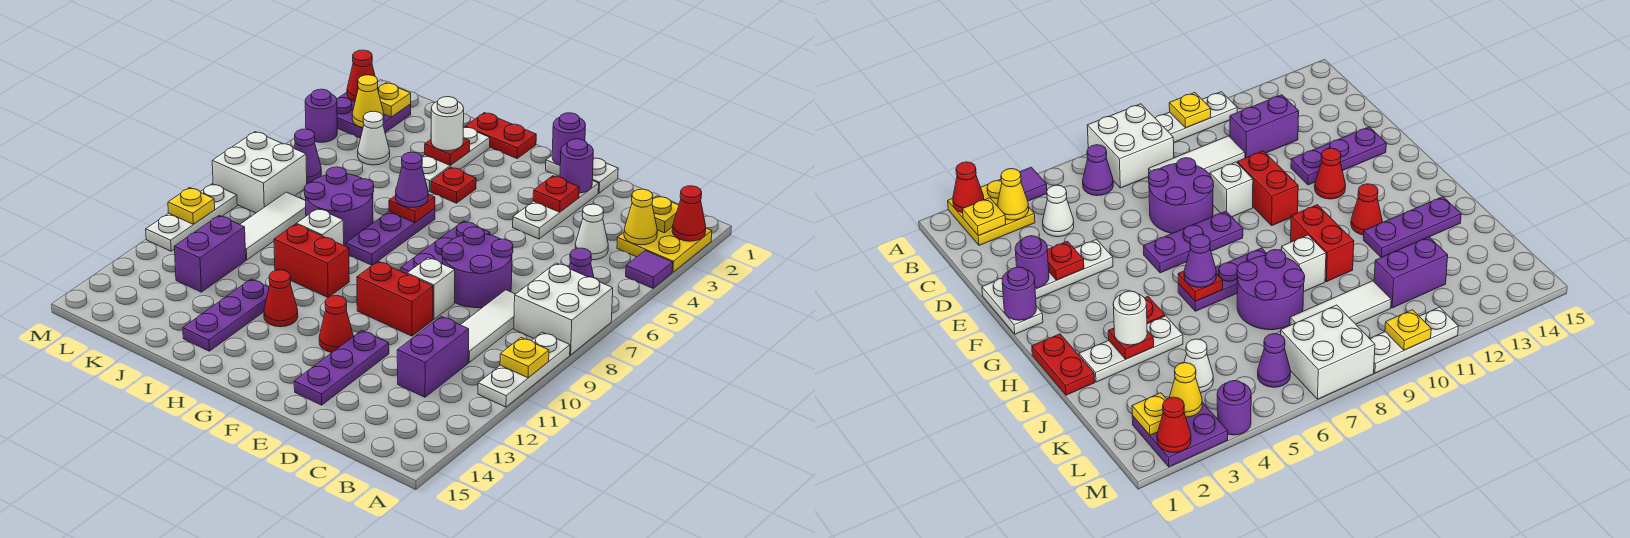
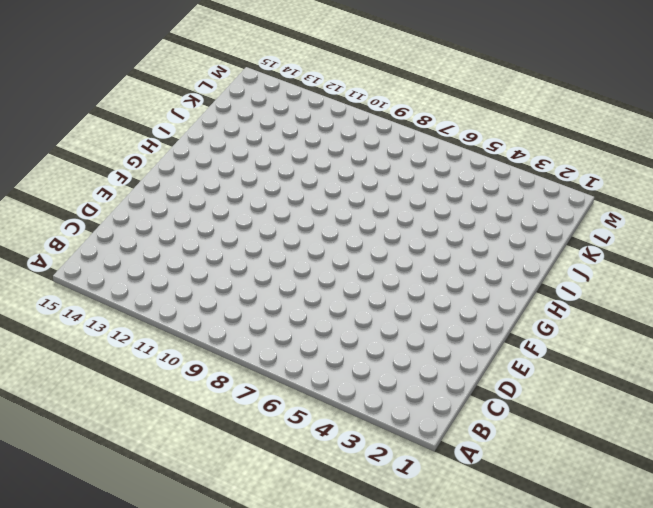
none -> yellow plate A2:B3 level 1
none -> purple tile A4 level 1
none -> white brick A7:B8 level 1
none -> white plate A9:A11 level 1

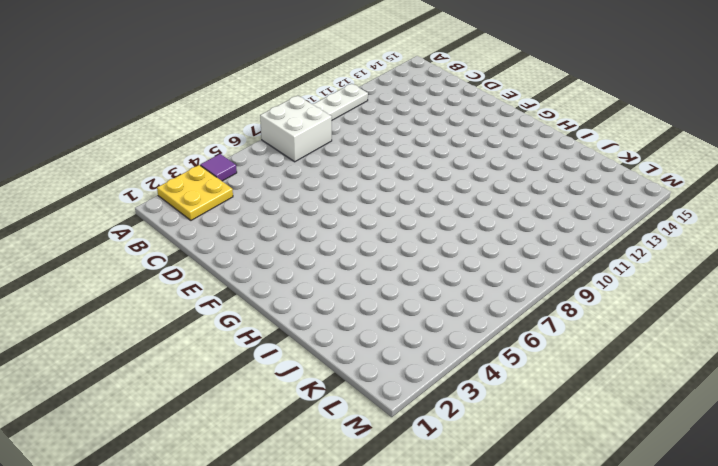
none -> purple cone B6 level 1
none -> white cone C4 level 1
none -> white tile C8:C10 level 1
none -> purple brick C11:C12 level 1

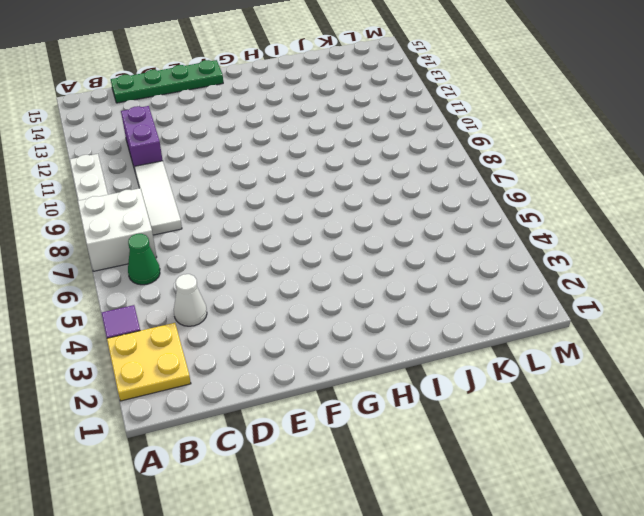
green cone B6 level 1 -> purple cone B6 level 1
green plate C15:F15 level 1 -> none
none -> purple round brick D7:E8 level 1
none -> white plate E1:F1 level 1
none -> white plate E2:E4 level 1
none -> white brick E9 level 1

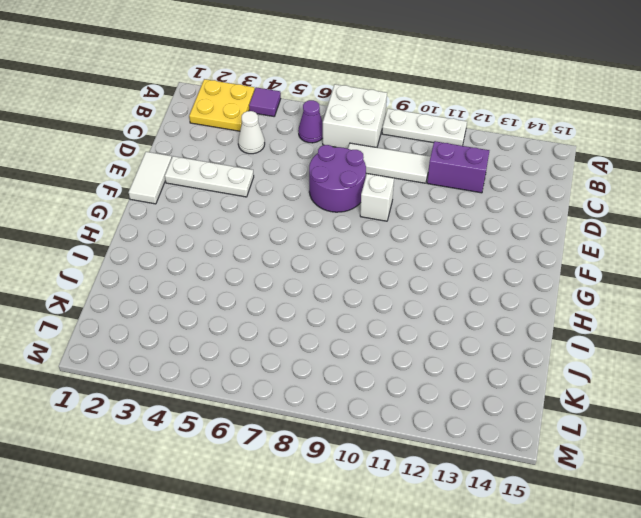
white tile E1:F1 level 1 -> white plate E1:F1 level 1
none -> red brick E10:F10 level 1
none -> purple plate E12:E14 level 1
none -> purple plate F6:F8 level 1
none -> red cone F12 level 1

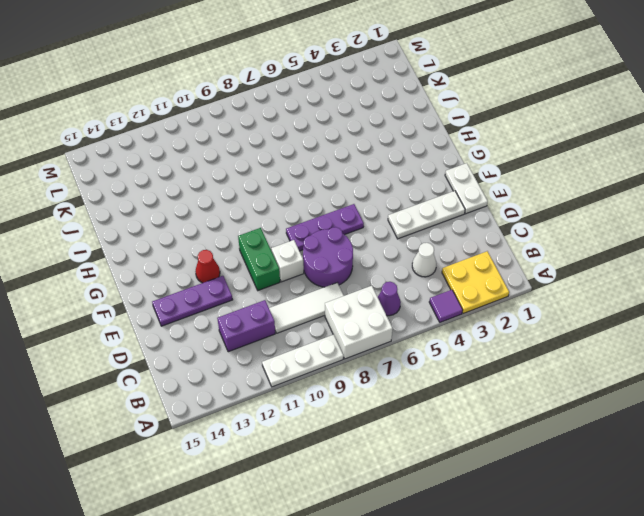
green brick E10:F10 level 1 -> red brick E10:F10 level 1
none -> red plate H1:I1 level 1
none -> red plate H4 level 1
none -> purple plate H6:H8 level 1
none -> red brick H10:I10 level 1

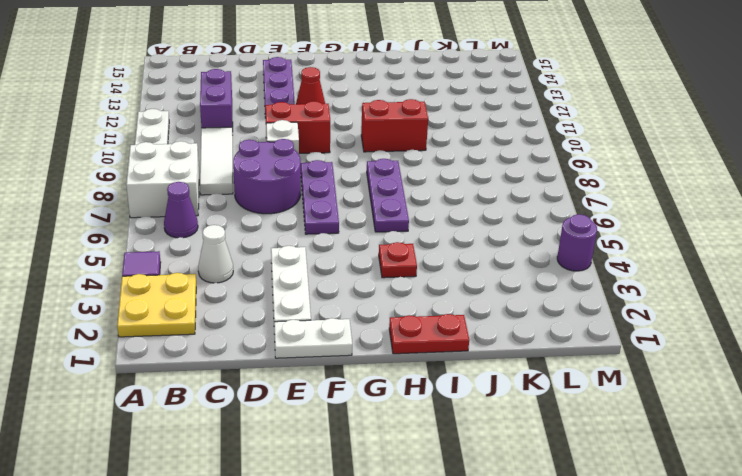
none -> red cone H12 level 1
none -> white plate I2:I4 level 1
none -> purple round brick I7:J8 level 1
none -> white brick I9 level 1

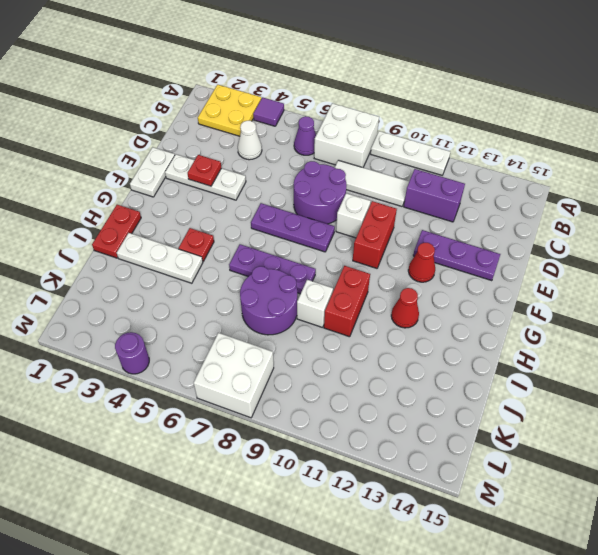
none -> purple plate I12:I14 level 1
none -> white cone K4 level 1
none -> white tile K8:K10 level 1
none -> purple brick K11:K12 level 1

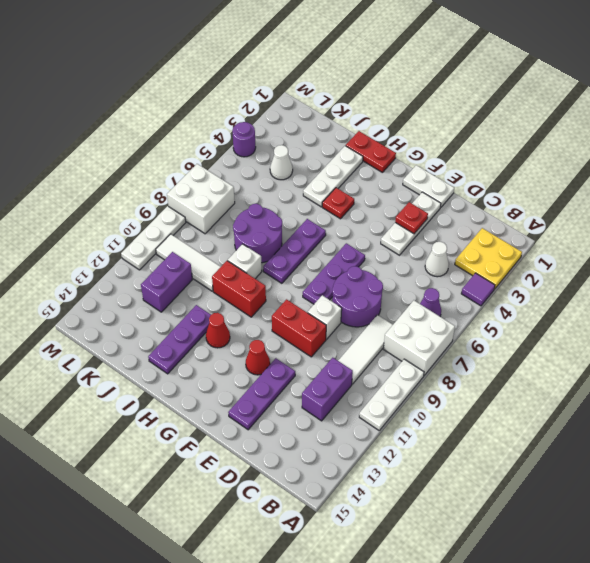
white tile J10:L10 level 1 -> white tile K8:K10 level 1
none -> purple plate L2:M3 level 1
none -> purple cone L6 level 1
none -> red cone A2 level 2
none -> yellow plate A10 level 2

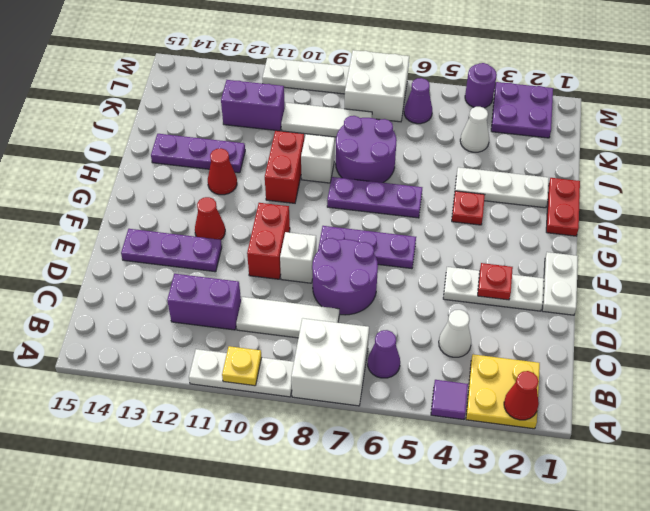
none -> yellow plate B2 level 2
none -> yellow cone B3 level 2
none -> purple round brick E2 level 2
none -> purple round brick F1 level 2

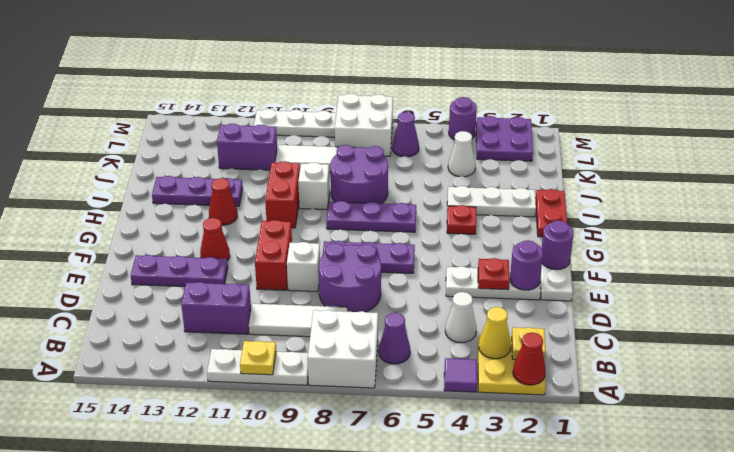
none -> red plate H6 level 2
none -> red plate I3 level 2
none -> yellow plate L2 level 2
none -> yellow cone L3 level 2

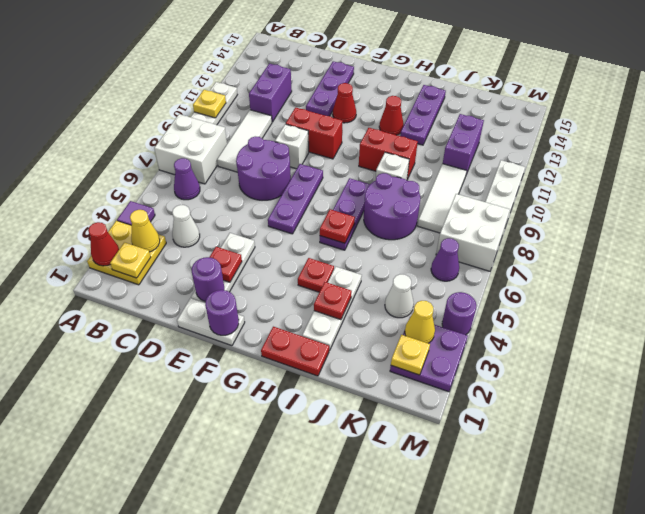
none -> red cone M2 level 2
none -> yellow plate M10 level 2
none -> purple cone H6 level 3
none -> white round brick I3 level 3

